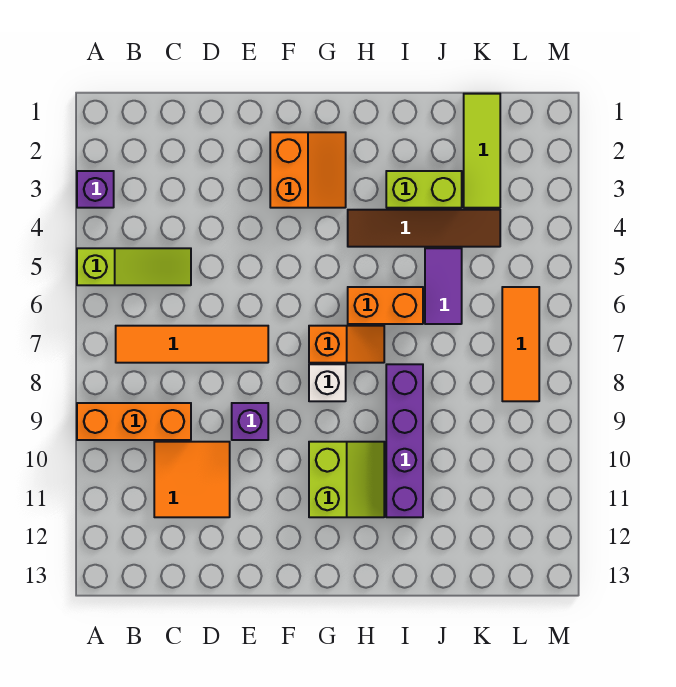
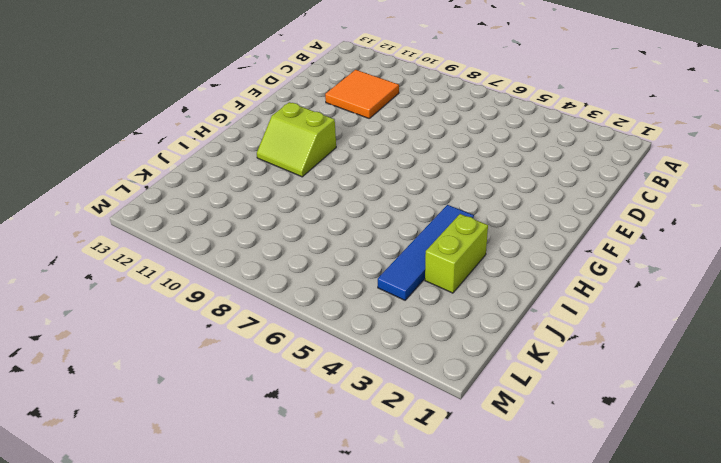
blue tile H4:K4 level 1 -> brown tile H4:K4 level 1
none -> purple brick A3 level 1
none -> lime slope A5:C5 level 1 top A
none -> orange brick A9:C9 level 1

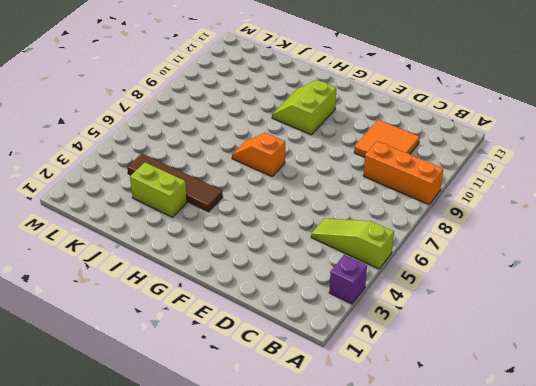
none -> orange tile B7:E7 level 1
none -> purple brick E9 level 1
none -> orange slope F2:G3 level 1 top F

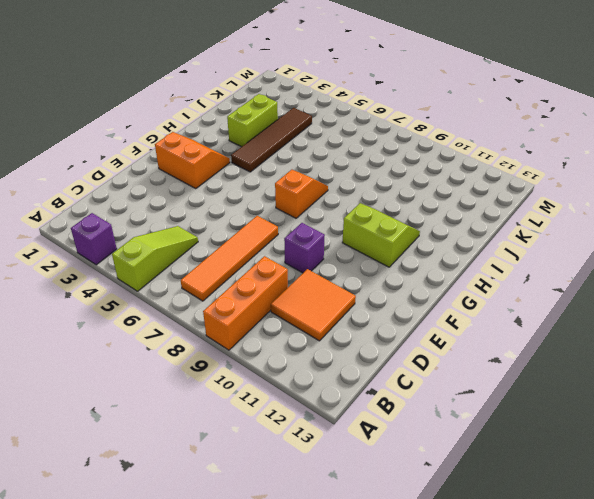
none -> white brick G8 level 1
none -> orange brick H6:I6 level 1
none -> purple brick I8:I11 level 1

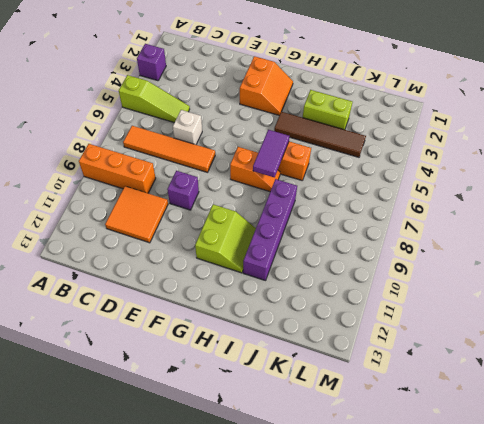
white brick D6 level 1 -> white brick G8 level 1
purple tile H6:H7 level 2 -> purple tile J5:J6 level 1
none -> lime tile K1:K3 level 1
none -> orange tile L6:L8 level 1

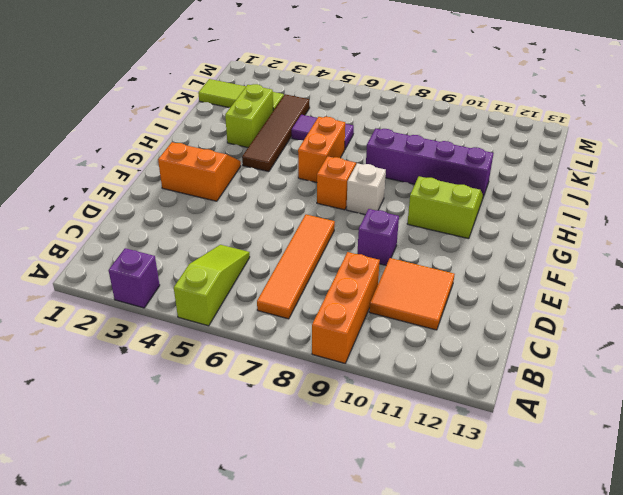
none -> orange tile L6:L8 level 1

